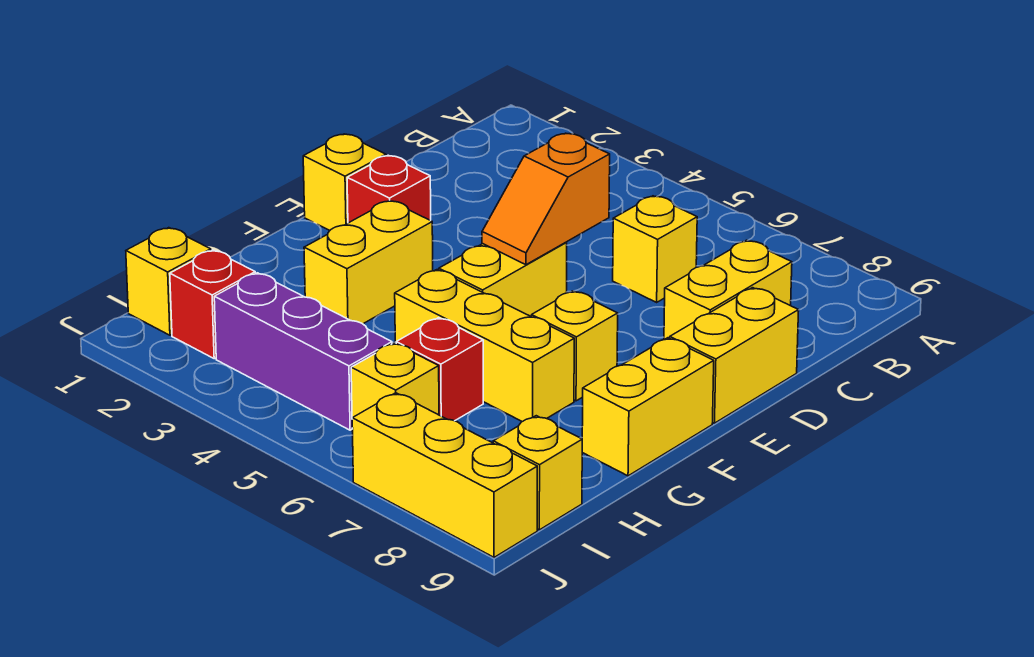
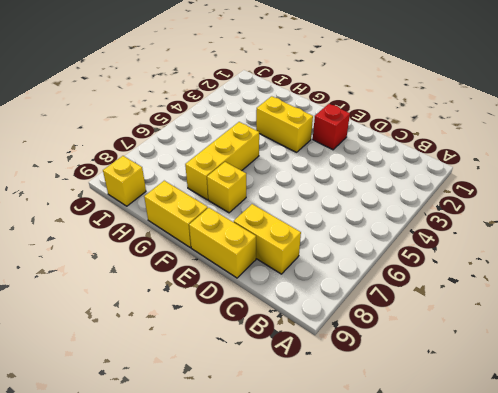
none -> yellow brick C6 level 1
none -> yellow brick E1 level 1
none -> yellow brick E5:F5 level 1

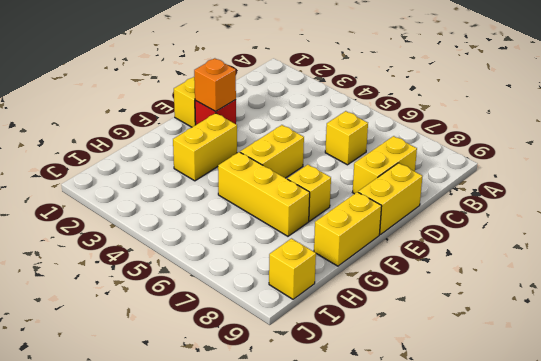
orange brick E2 level 2 -> none
none -> red brick H6 level 1
none -> yellow brick I1 level 1
none -> red brick I2 level 1

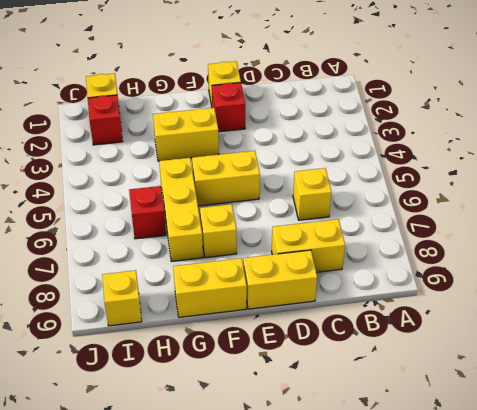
none -> purple brick I3:I5 level 1
none -> yellow brick I6 level 1
none -> yellow brick J7:J9 level 1

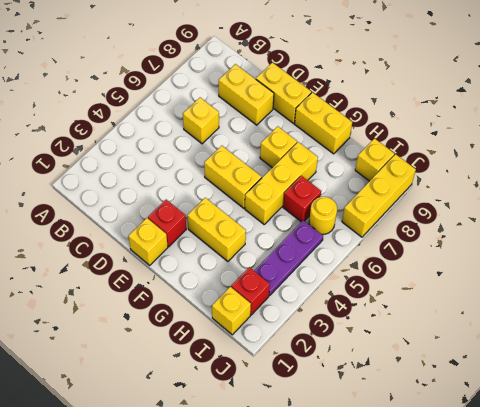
purple plate I3:I5 level 1 -> purple brick I3:I5 level 1
yellow round brick I6 level 1 -> yellow brick I6 level 1
none -> orange slope D5:E5 level 2 top D

